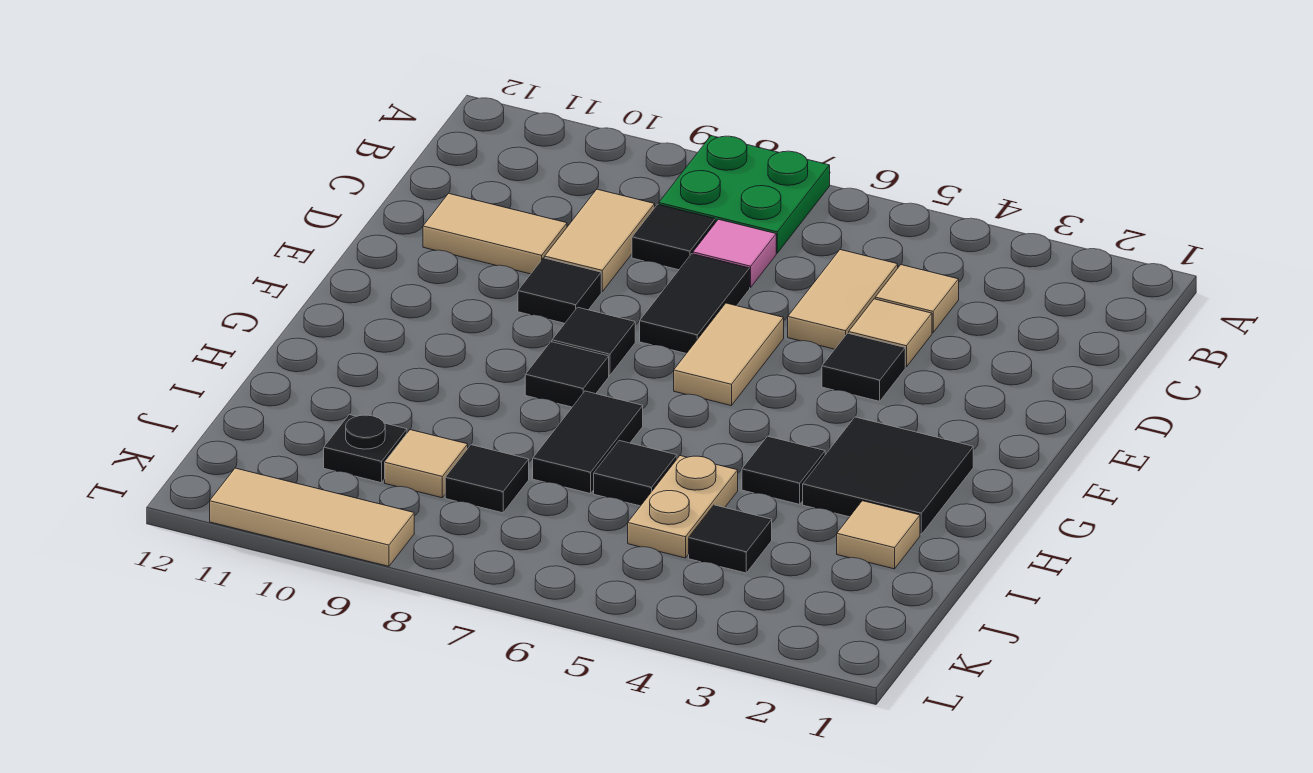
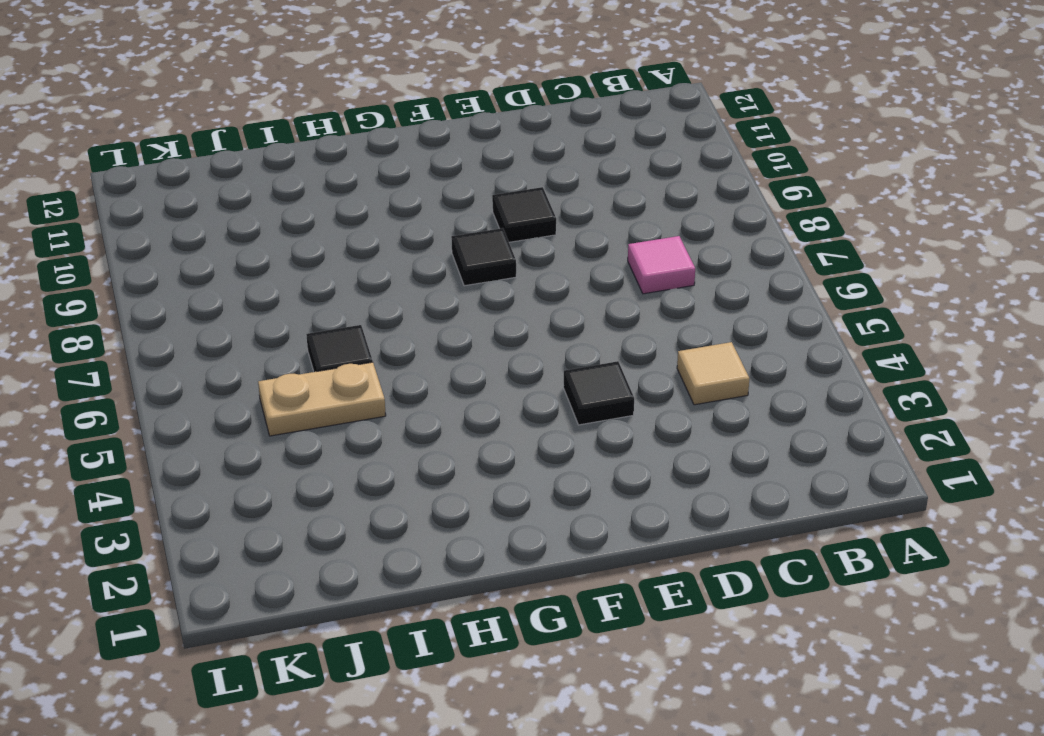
none -> green plate A7:B8 level 1
none -> tan tile C5:D5 level 1
none -> black tile C8 level 1

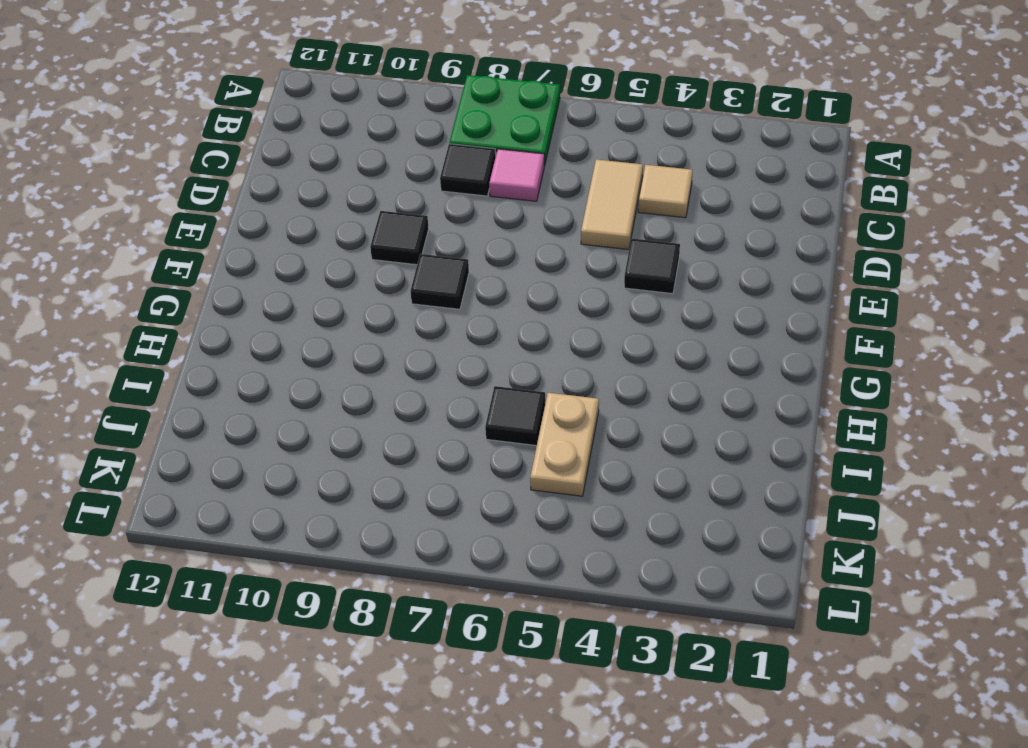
none -> tan tile C9:D9 level 1
none -> tan tile D4 level 1
none -> black tile D7:E7 level 1

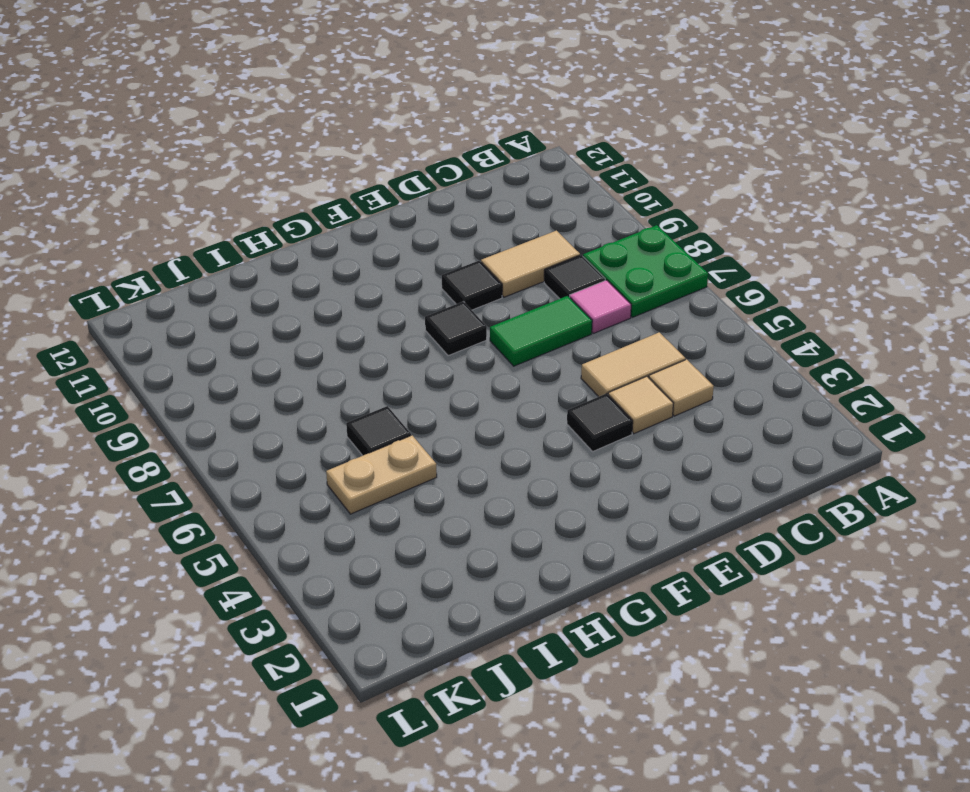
green tile D7:E7 level 1 -> black tile D7:E7 level 1
none -> tan tile D10:D11 level 1
none -> tan tile E6:F6 level 1
none -> black tile G2:H3 level 1

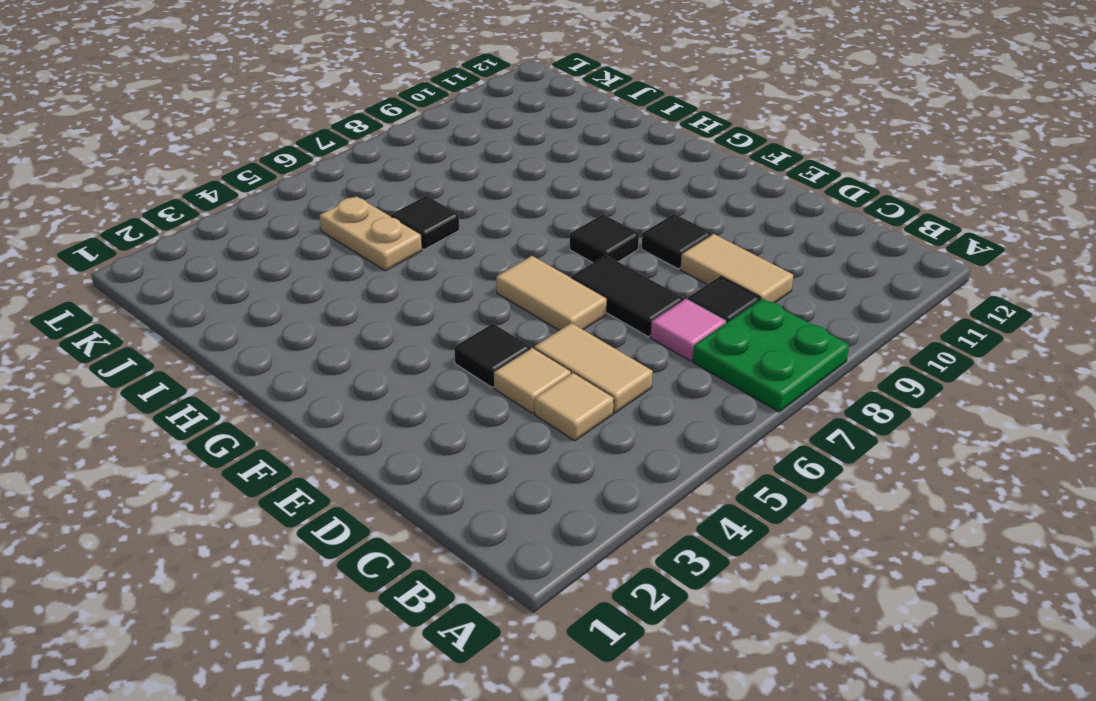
none -> tan tile D10:D11 level 1
none -> black tile G2:H3 level 1
none -> black tile G8 level 1

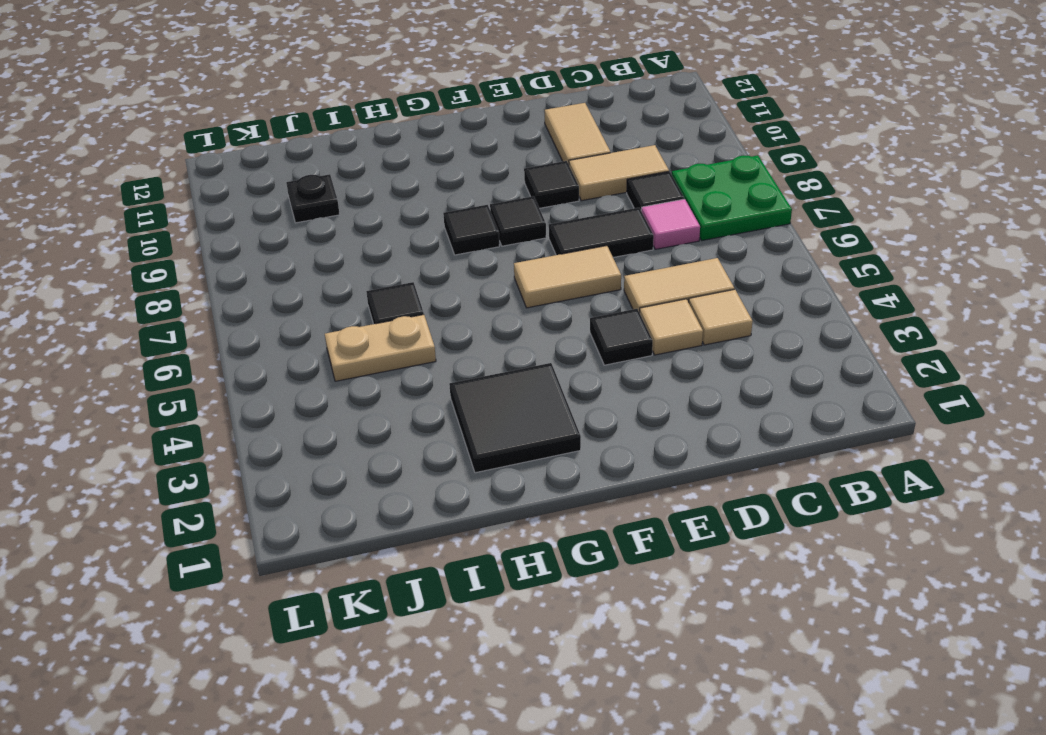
none -> black tile H4 level 1
none -> black tile H7:I7 level 1
none -> tan tile I2 level 1

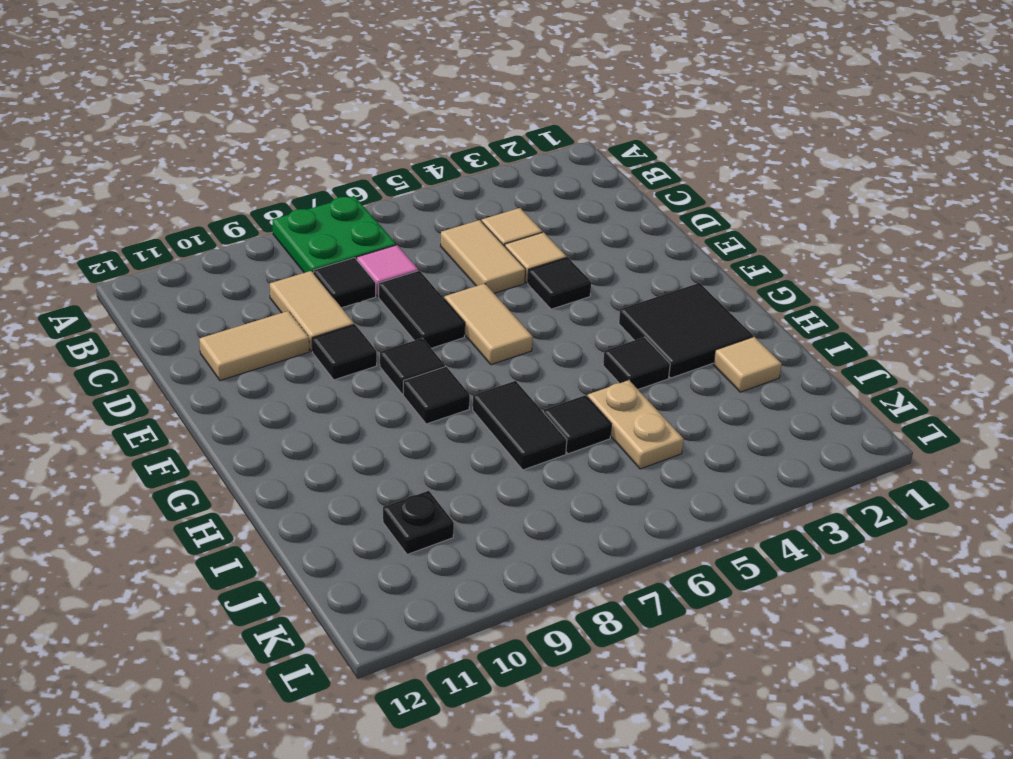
none -> black tile J4 level 1
none -> black tile J8 level 1
none -> tan tile J9 level 1

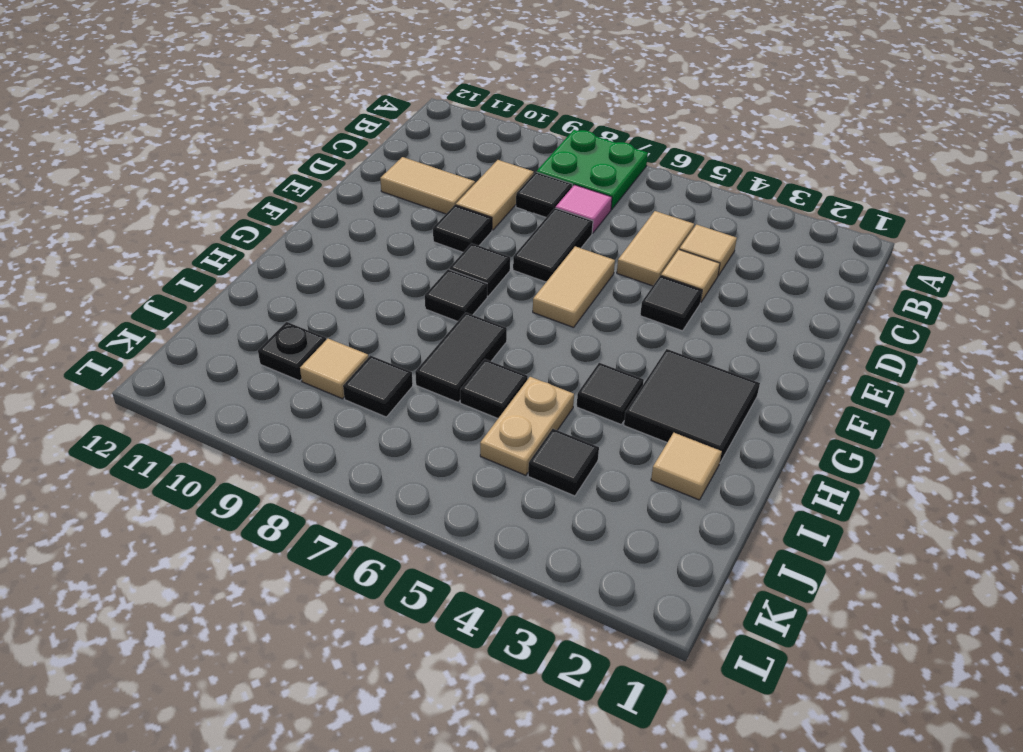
none -> tan tile L9:L11 level 1

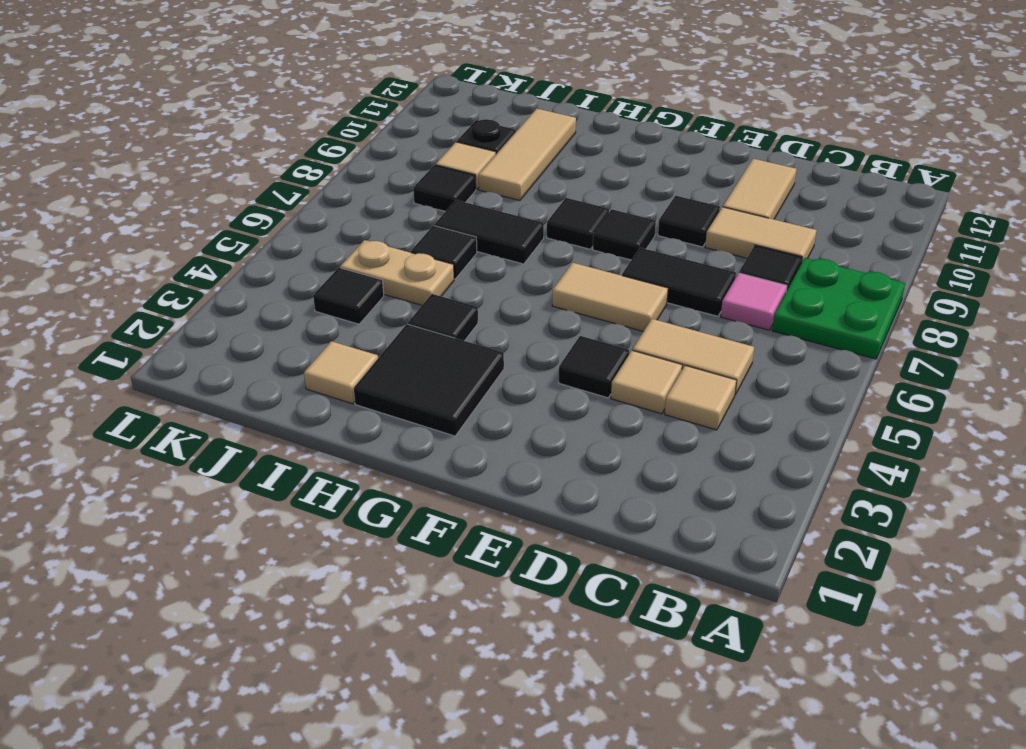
tan tile I9:I11 level 1 -> tan tile L9:L11 level 1

